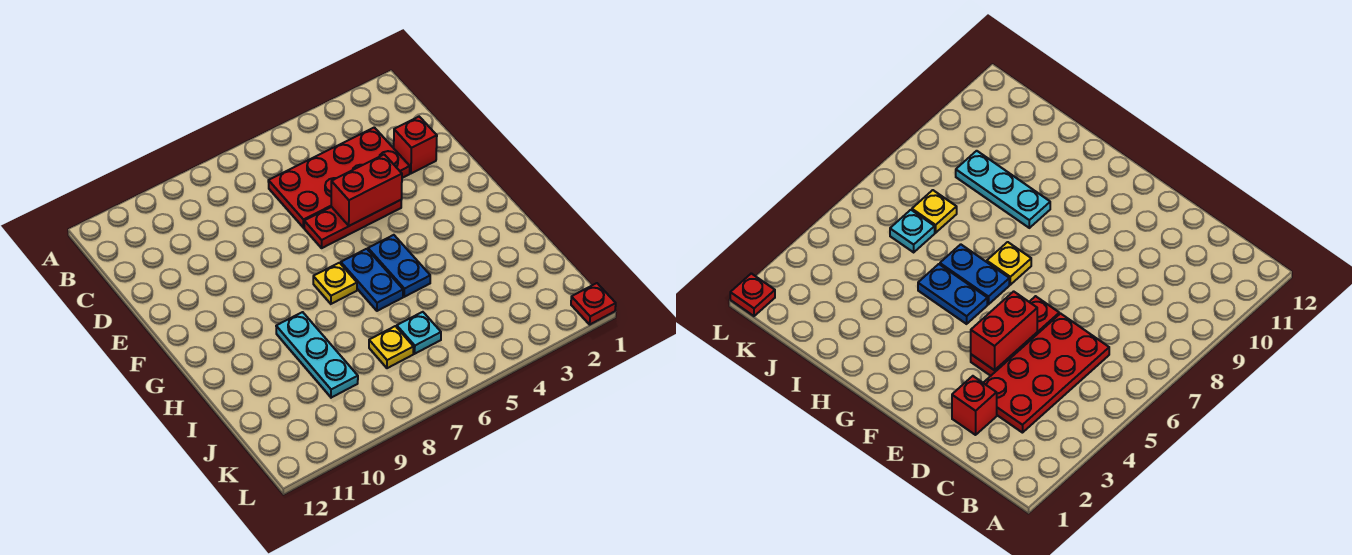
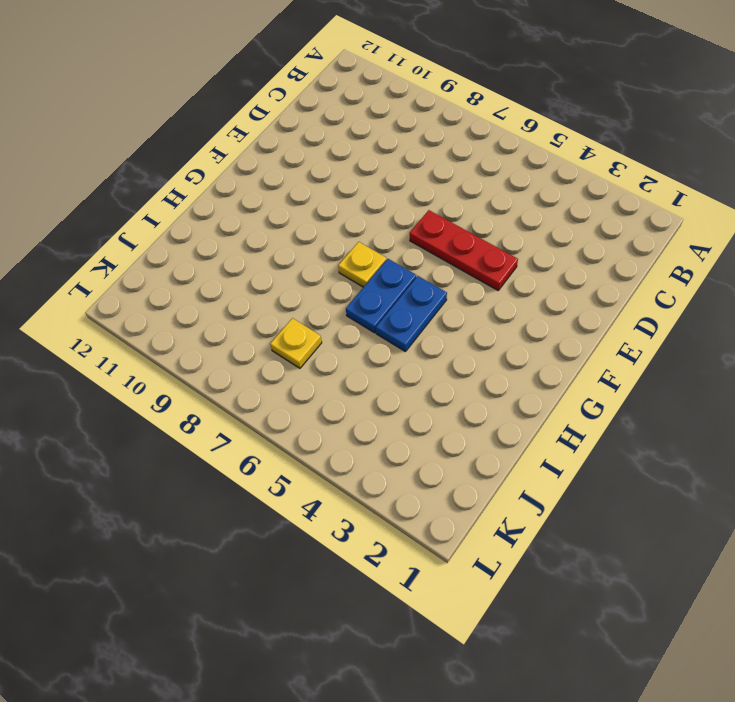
none -> red plate C3:D6 level 1
none -> red brick D2 level 1

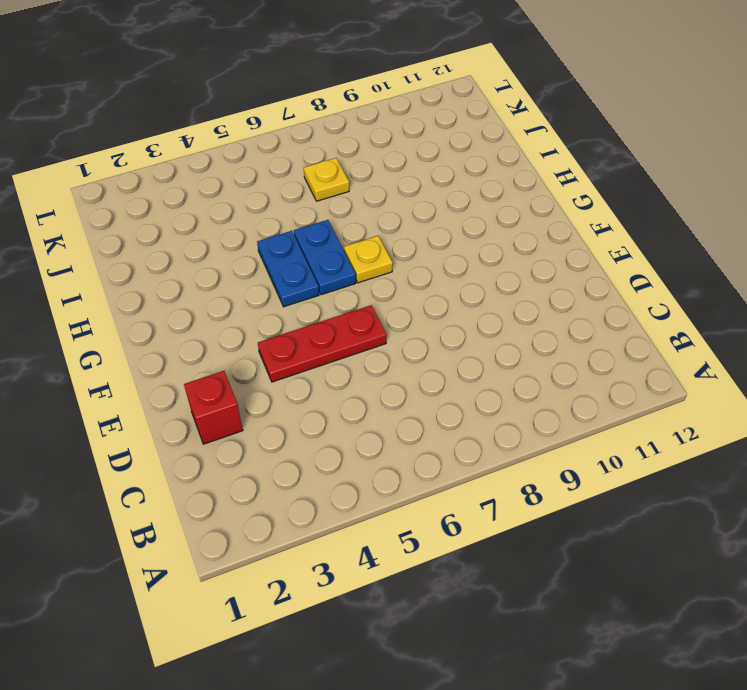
none -> red plate C3:D6 level 1
none -> cyan plate H9:J9 level 1

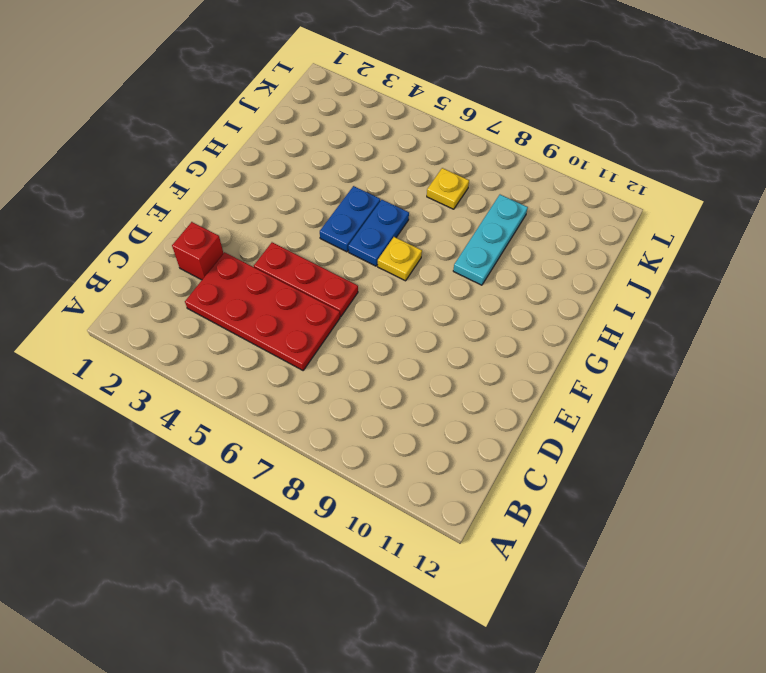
none -> cyan plate J6 level 1
none -> red plate L1 level 1

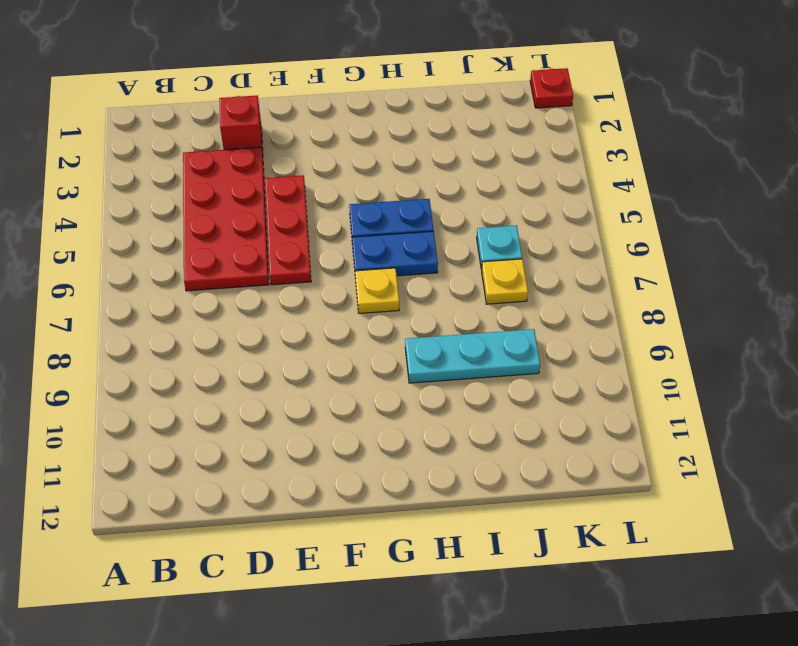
none -> red brick E4:E5 level 2

